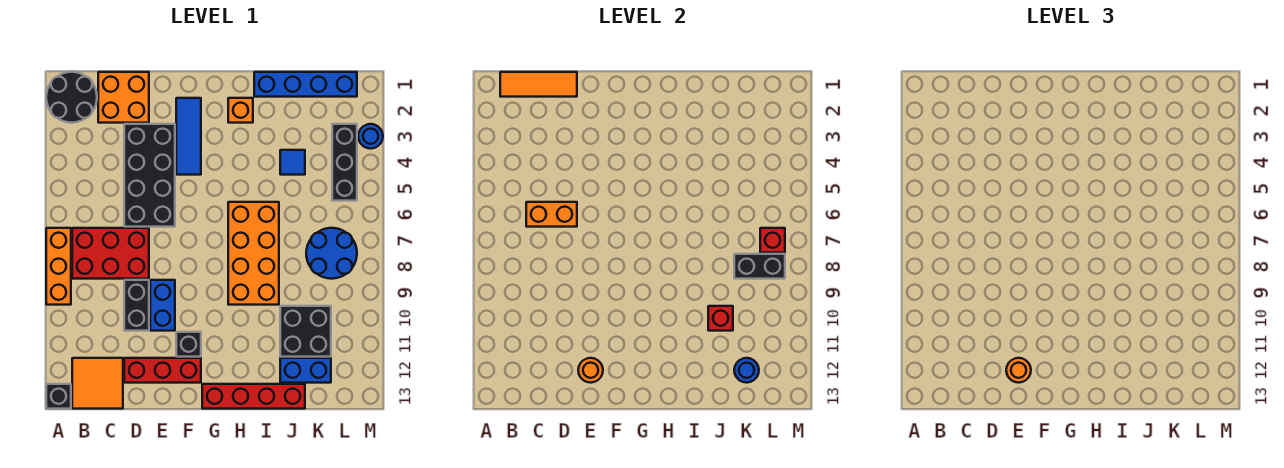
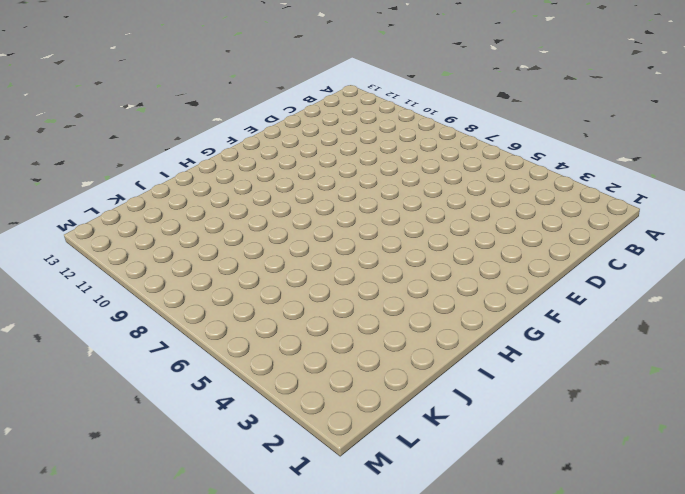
none -> black round brick A1:B2 level 1
none -> orange brick A7:A9 level 1
none -> black brick A13 level 1
none -> red brick B7:D8 level 1

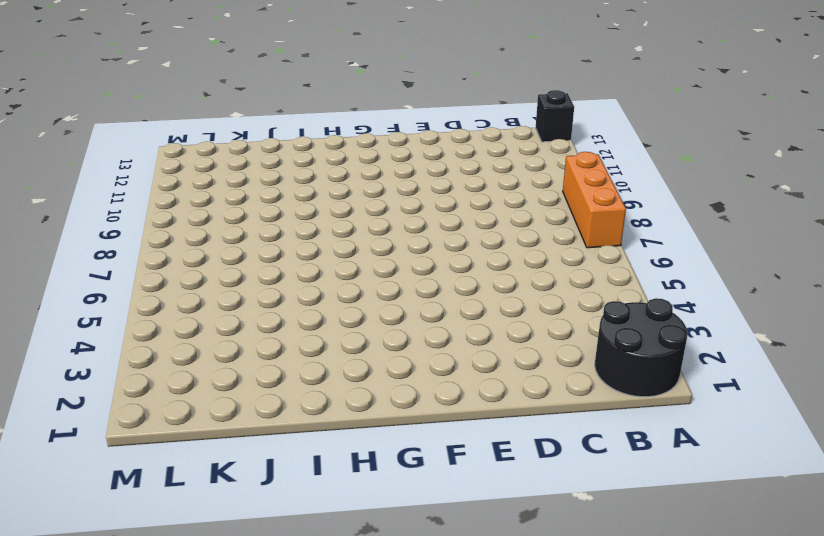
none -> red brick B7:D8 level 1
none -> orange tile B12:C13 level 1
none -> orange brick C1:D2 level 1
none -> black brick D3:E6 level 1

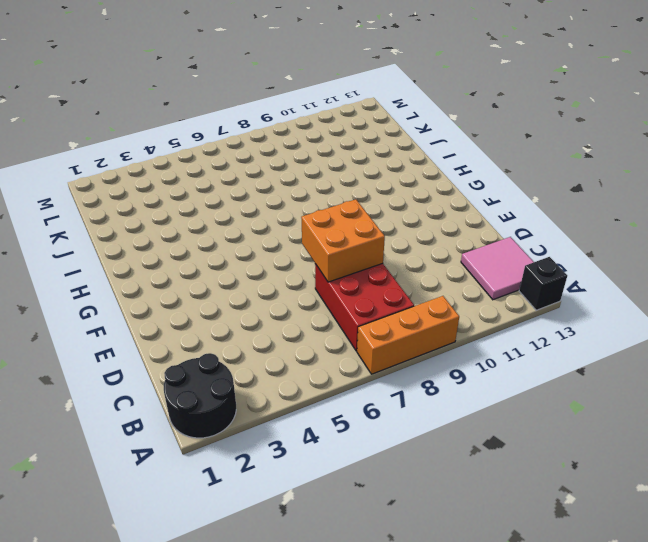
pink tile B12:C13 level 1 -> orange tile B12:C13 level 1
orange brick D7:E8 level 2 -> orange brick C1:D2 level 1
none -> black brick D3:E6 level 1
none -> black brick D9:D10 level 1
none -> red brick D12:F12 level 1
none -> blue brick E9:E10 level 1

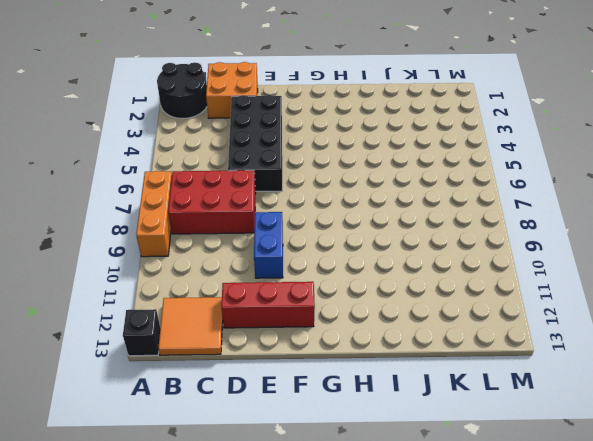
none -> black brick D9:D10 level 1
none -> blue tile F2:F4 level 1
none -> black brick F11 level 1
none -> red brick G13:J13 level 1

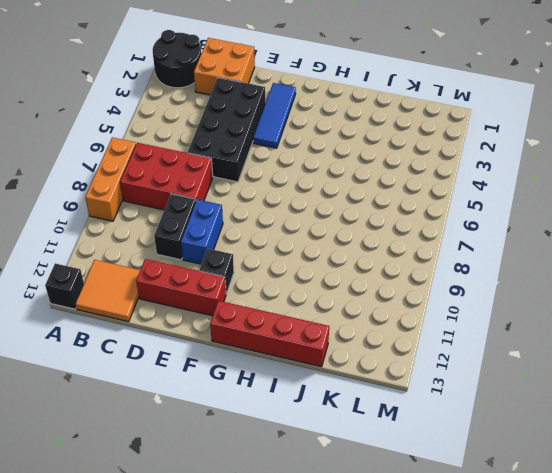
none -> orange brick H2 level 1
none -> orange brick H6:I9 level 1
none -> blue brick I1:L1 level 1
none -> blue tile J4 level 1

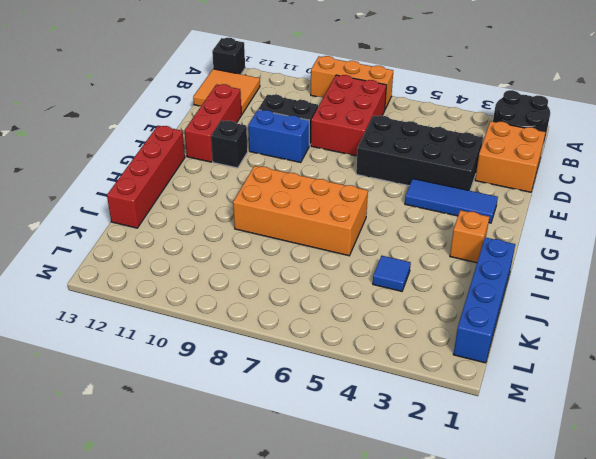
none -> black brick J10:K11 level 1
none -> blue brick J12:K12 level 1
none -> blue round brick K7:L8 level 1
none -> black brick L3:L5 level 1

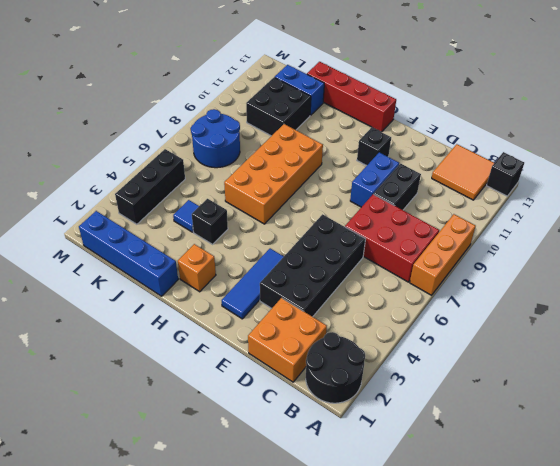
black brick I4 level 1 -> none
none -> red brick D12:F12 level 1
none -> blue round brick M3 level 1
none -> orange tile B1:D1 level 2
none -> orange brick C6:D6 level 2

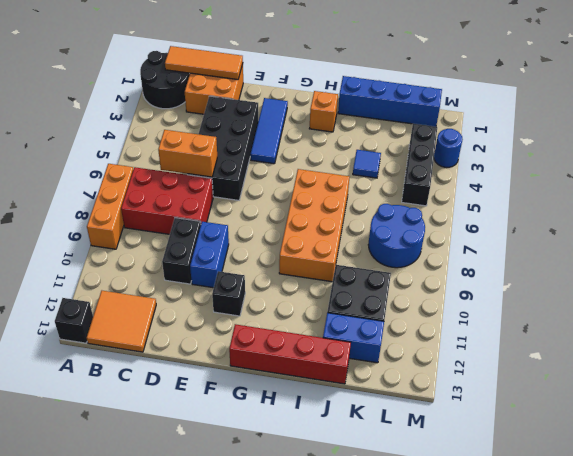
none -> red brick D12:F12 level 1
none -> orange round brick E12 level 2
none -> red brick J10 level 2
none -> black brick K8:L8 level 2

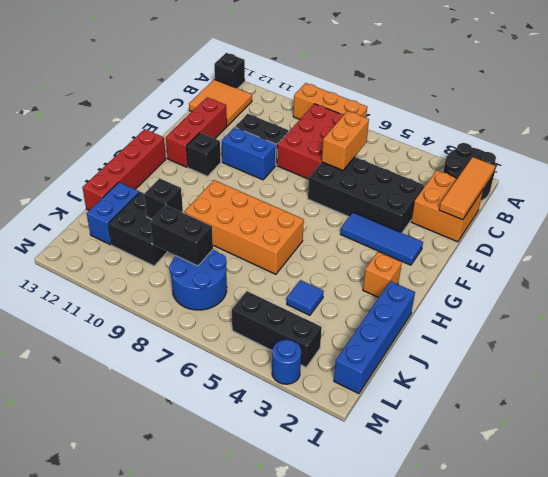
black brick J10 level 2 -> red brick J10 level 2
black brick K8:K9 level 2 -> black brick K8:L8 level 2
none -> orange round brick E12 level 2
none -> blue round brick K12 level 2
none -> red brick L7 level 2
none -> orange round brick E12 level 3

